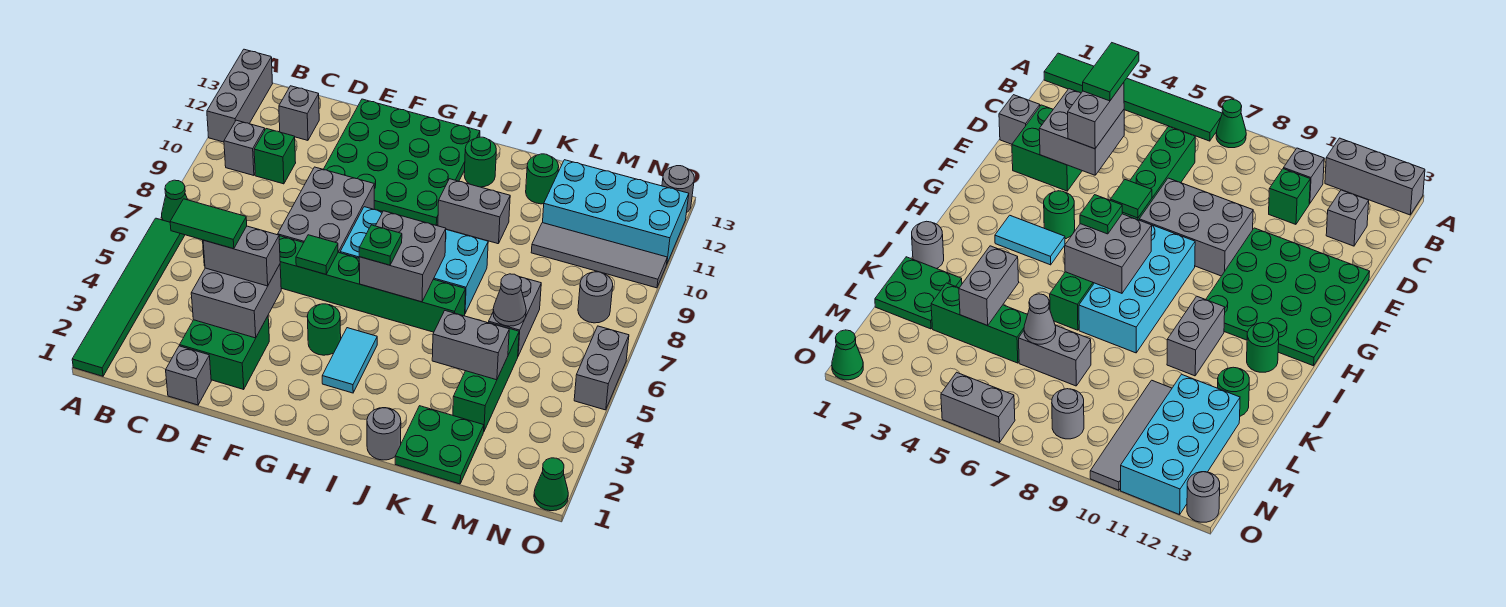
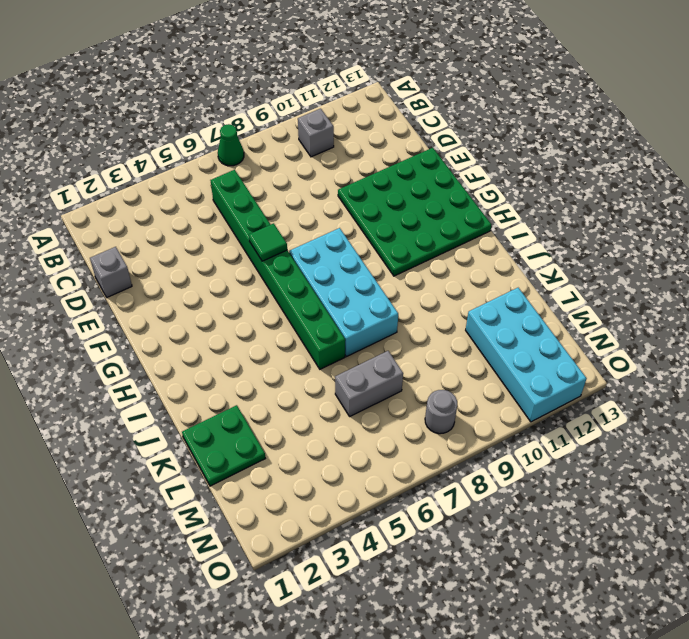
none -> green tile A1:A6 level 1
none -> grey brick A11:A13 level 1
none -> green brick C10 level 1
none -> grey brick C12 level 1

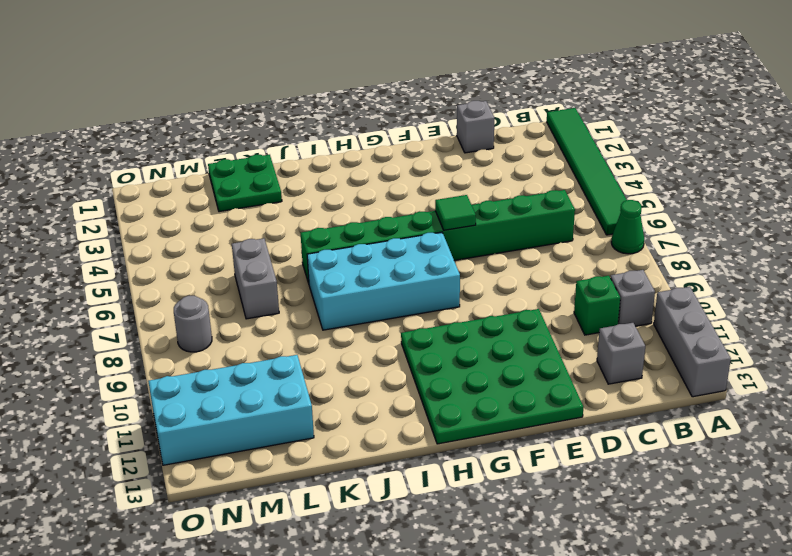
none -> green brick D2:E3 level 1
none -> grey brick E7:F9 level 1
none -> green round brick G4 level 1
none -> cyan tile H3:H4 level 1

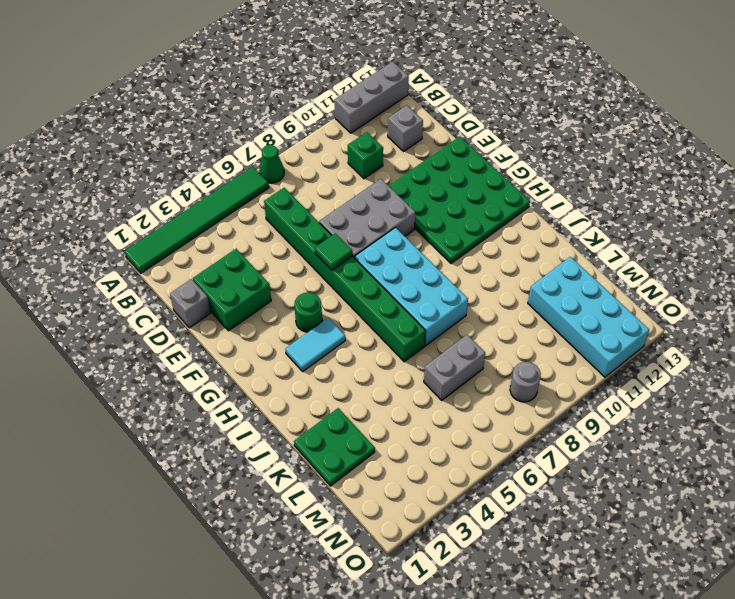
none -> grey brick B10 level 1
none -> grey brick I10:J10 level 1
none -> green round brick I12 level 1
none -> grey round brick J1 level 1

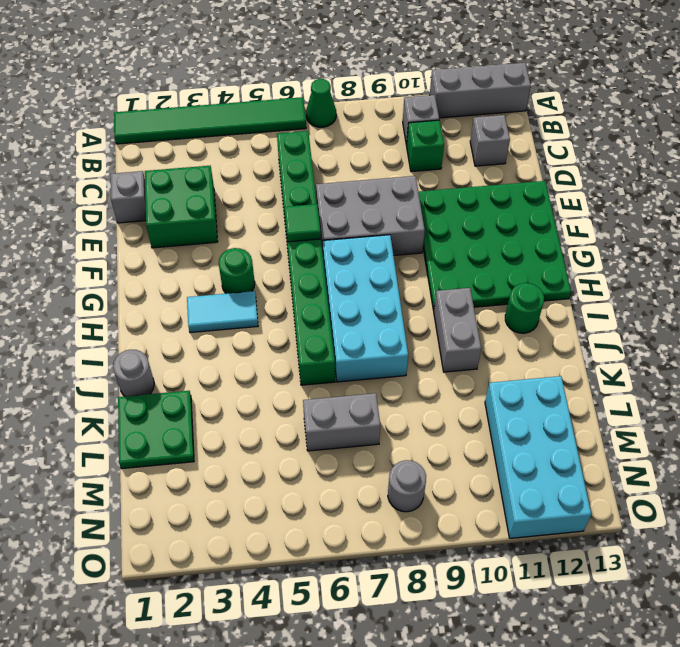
none -> green round brick K12 level 1
none -> green brick L3:L5 level 1
none -> grey tile L10:O10 level 1
none -> green cone O1 level 1

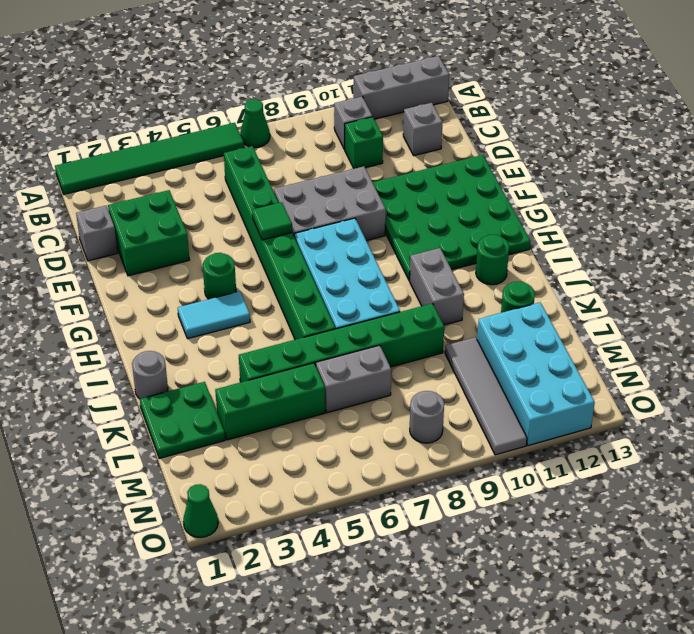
green brick K4:K9 level 1 -> none
none -> grey brick O5:O6 level 1
none -> grey round brick O13 level 1
none -> grey brick D3:E4 level 2
none -> grey brick H6:I7 level 2

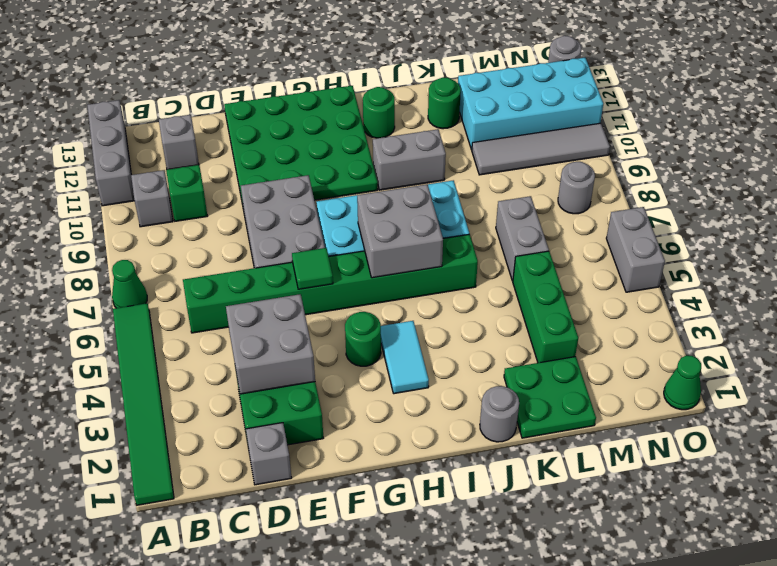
none -> grey brick K4:L4 level 2
none -> grey cone L6 level 2
none -> grey brick D4:E4 level 3
none -> green plate H6 level 3

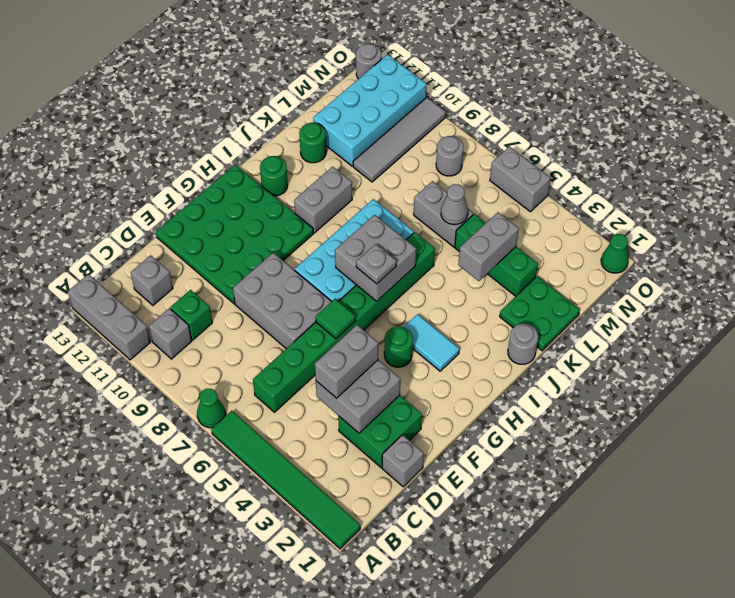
grey plate H6 level 3 -> green plate H6 level 3
none -> green tile C4:D4 level 4

